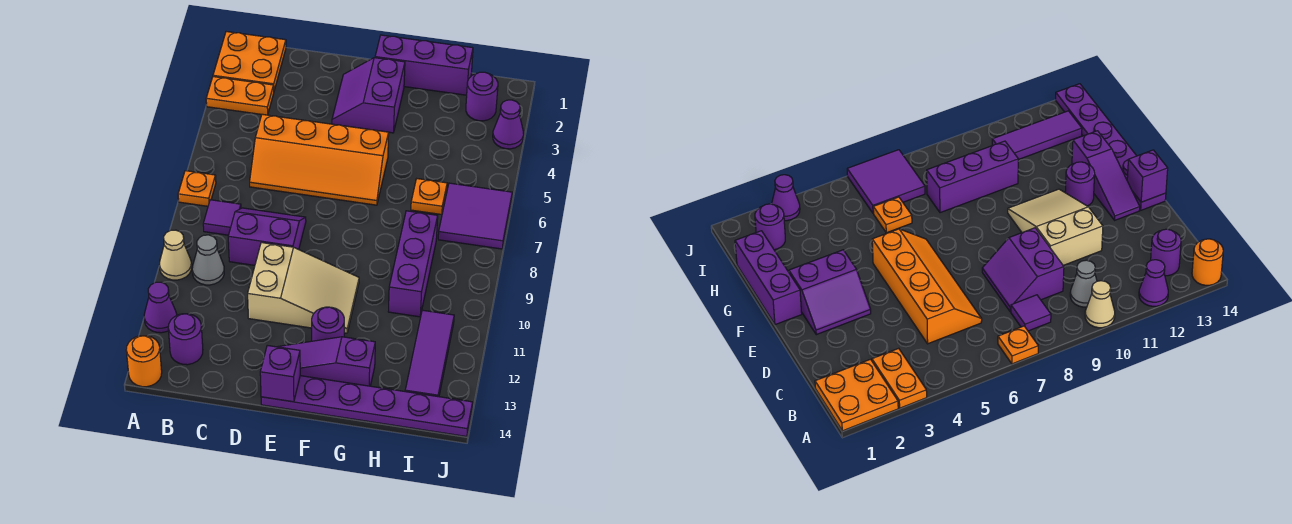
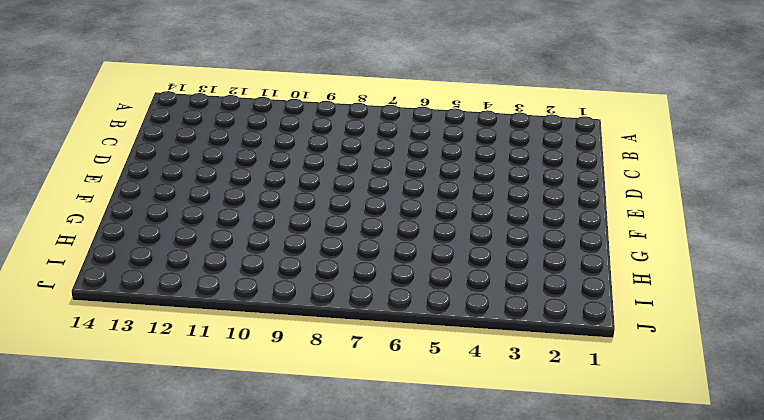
none -> orange plate A1:B2 level 1
none -> orange plate A3:B3 level 1
none -> orange plate A7 level 1

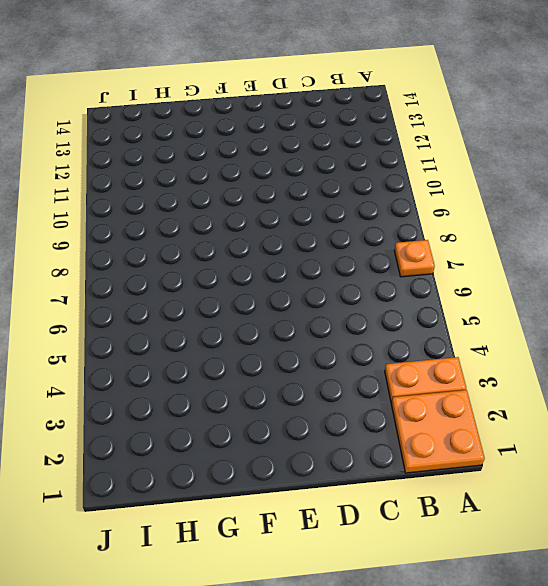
none -> tan cone A10 level 1
none -> purple cone A12 level 1
none -> orange round brick A14 level 1

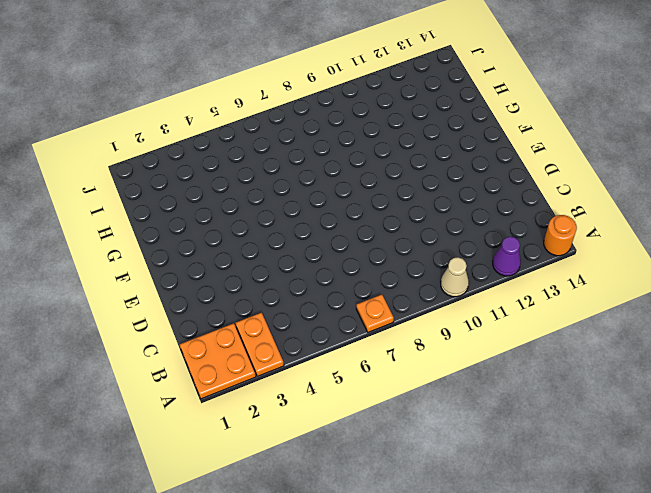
none -> purple tile B8 level 1
none -> grey cone B10 level 1
none -> purple round brick B13 level 1

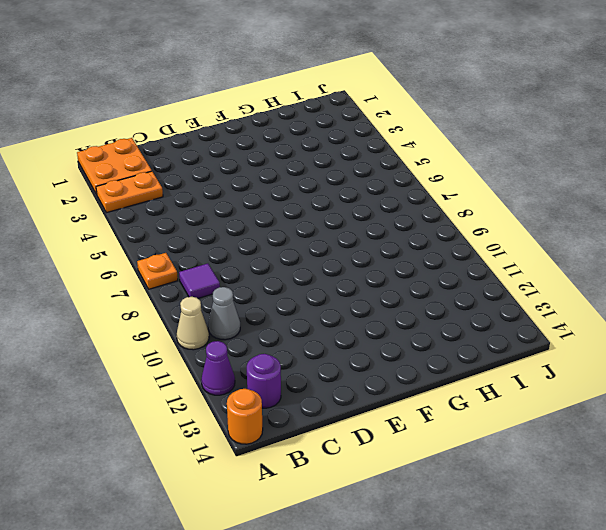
none -> orange slope C5:F6 level 1 top 5
none -> purple slope C8:D9 level 1 top 9
none -> tan slope D10:F11 level 1 top D

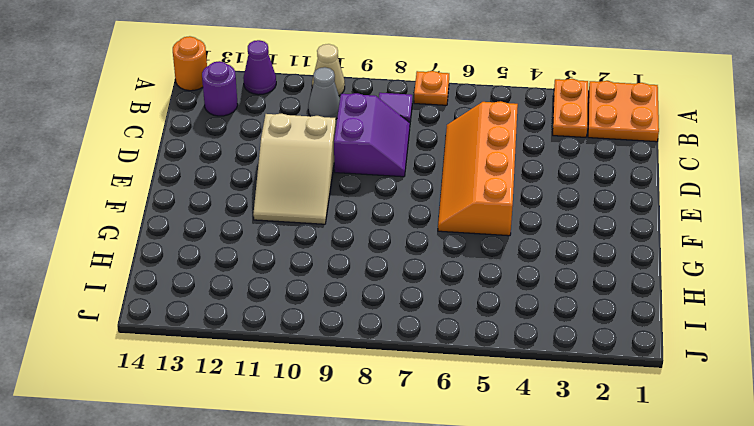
none -> purple slope E2:F3 level 1 top F
none -> purple slope E13:G13 level 1 top G
none -> purple plate E14:J14 level 1

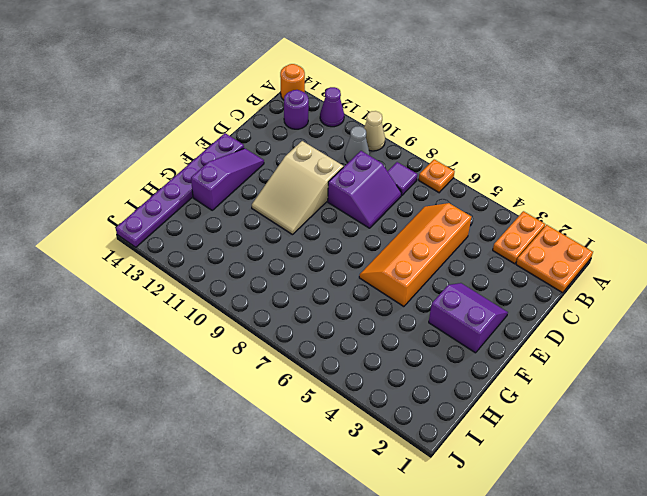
none -> purple brick F1:H1 level 1
none -> purple round brick F12 level 1
none -> orange plate H6 level 1

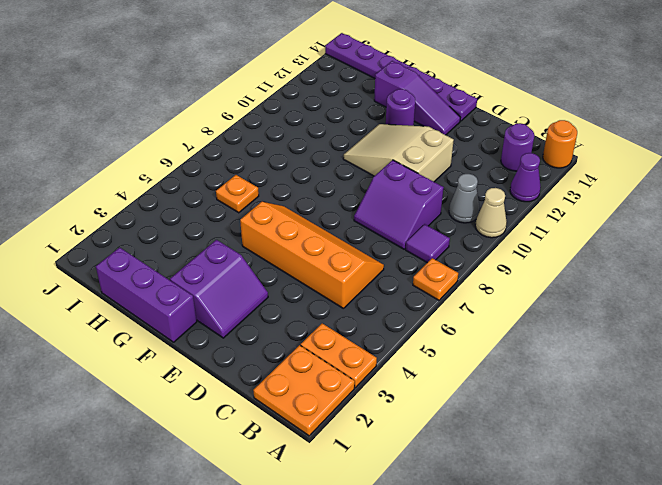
none -> purple brick H8:H10 level 1
none -> purple round brick I2 level 1
none -> purple tile I6:J7 level 1

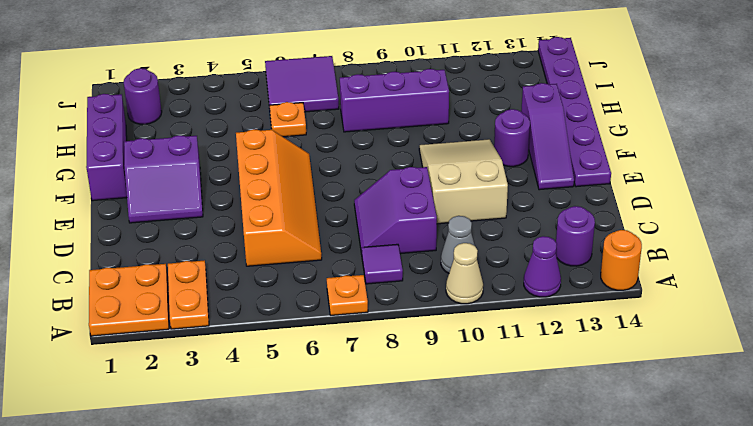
none -> purple tile I11:I13 level 1
none -> purple cone J3 level 1
none -> purple brick E14 level 2

